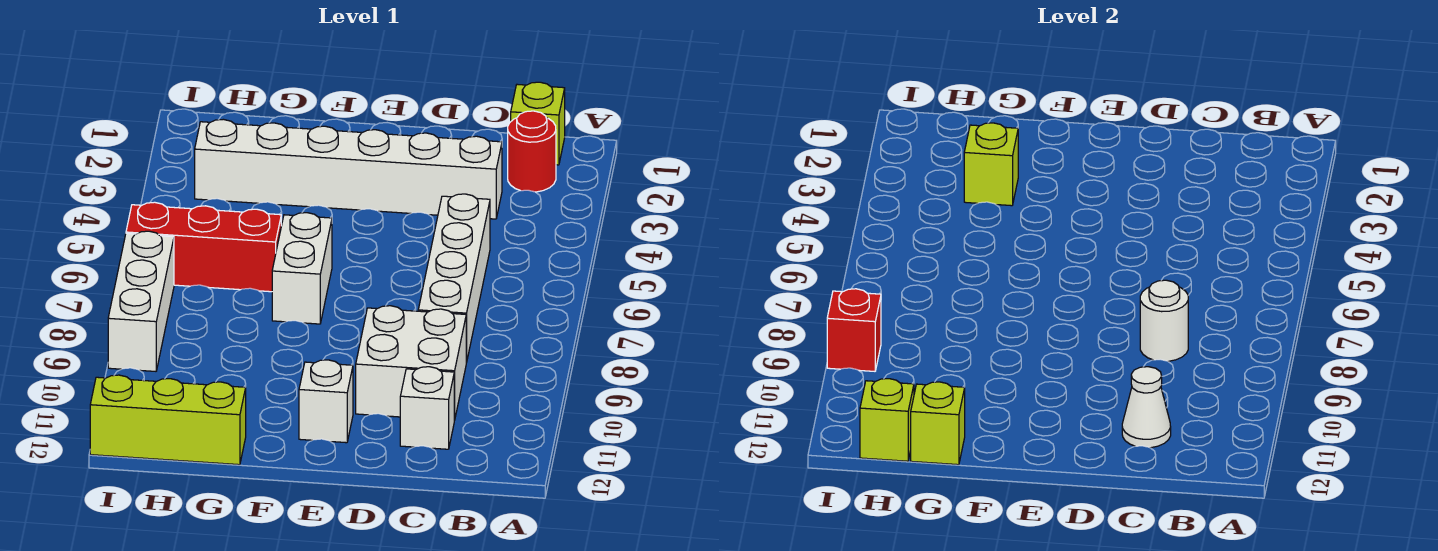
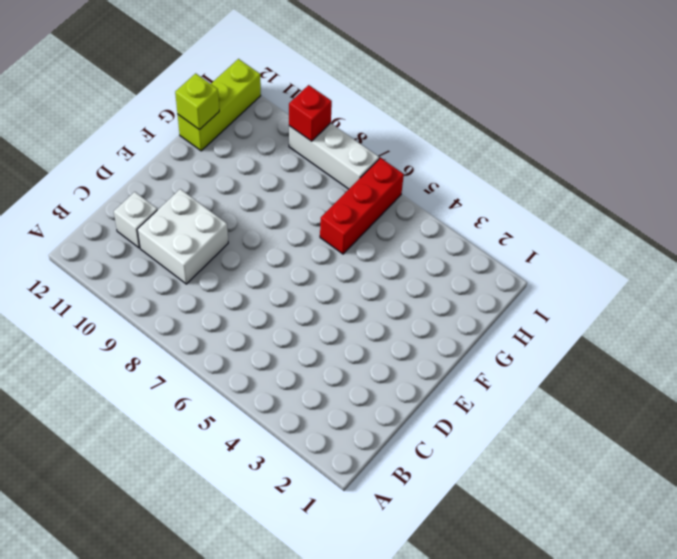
none -> lime brick B1 level 1
none -> red round brick B2 level 1
none -> white brick C3:H3 level 1

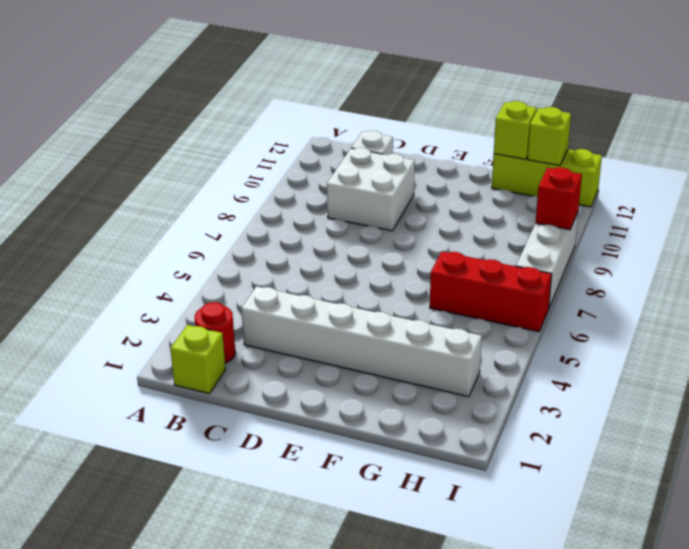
none -> white brick C5:C8 level 1
none -> white brick E11 level 1
none -> white brick F6:F7 level 1

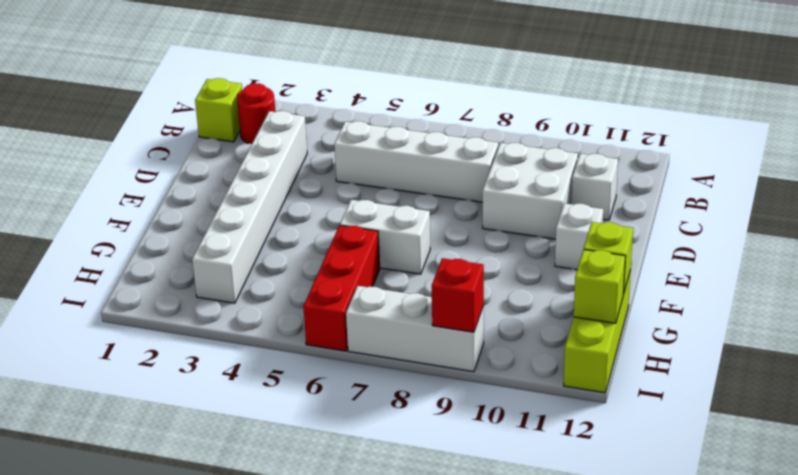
none -> white round brick C8 level 2
none -> white cone C11 level 2
none -> lime brick G3 level 2

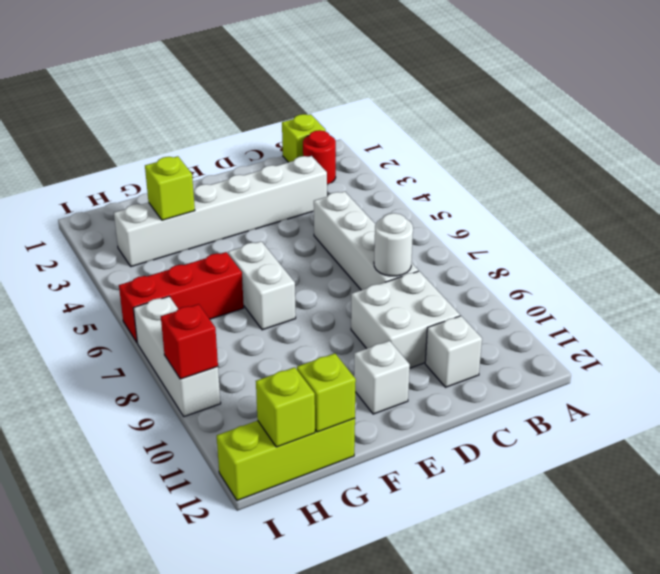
none -> white cone C11 level 2

